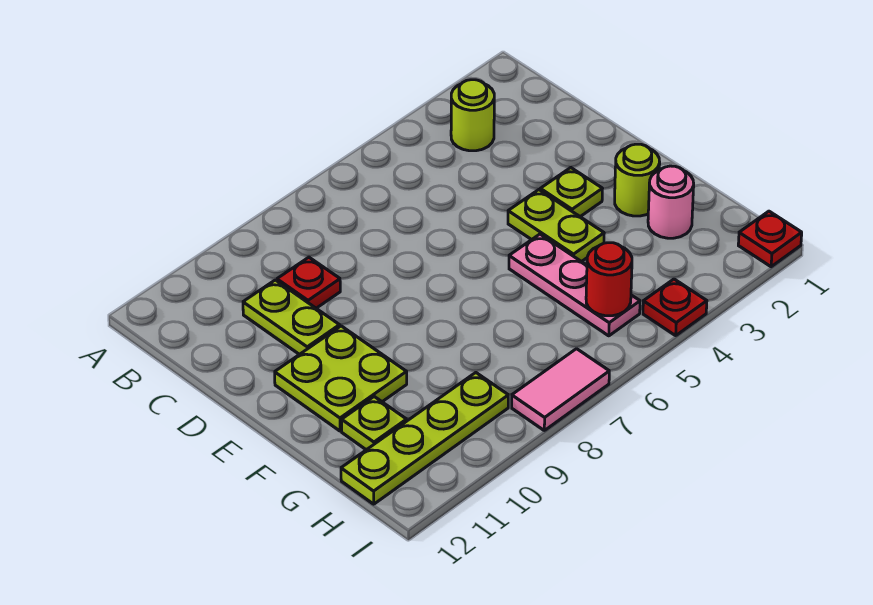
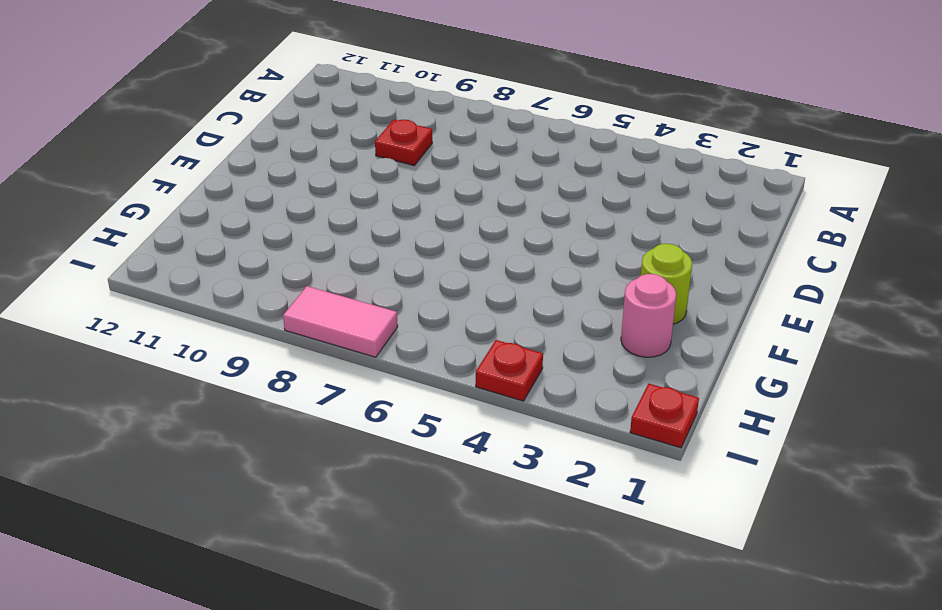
none -> lime round brick B3 level 1
none -> lime plate C10:D10 level 1
none -> lime plate E3 level 1

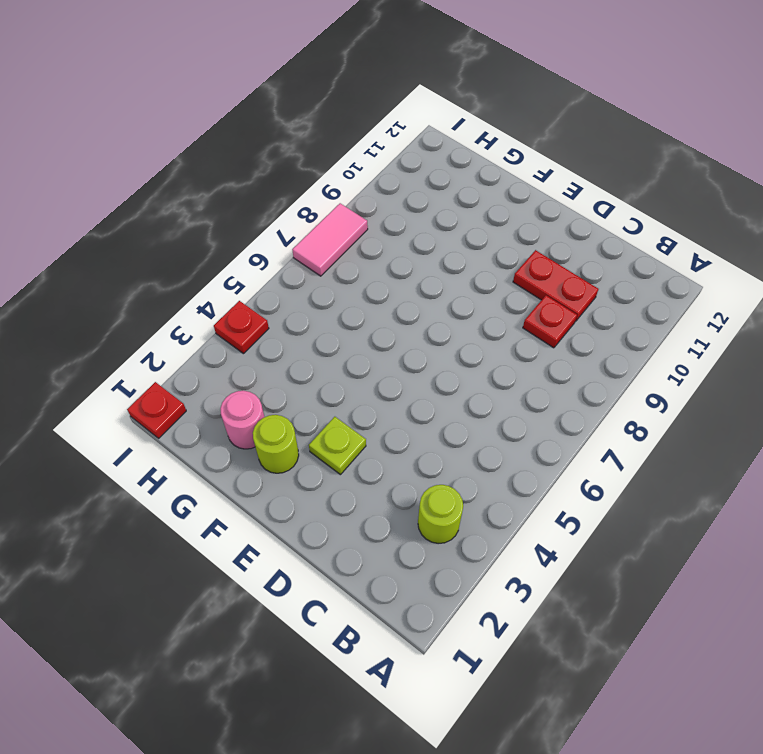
red plate C10:D10 level 1 -> lime plate C10:D10 level 1
none -> lime plate E4:F4 level 1
none -> lime plate E10:F11 level 1
none -> pink plate F5:H5 level 1

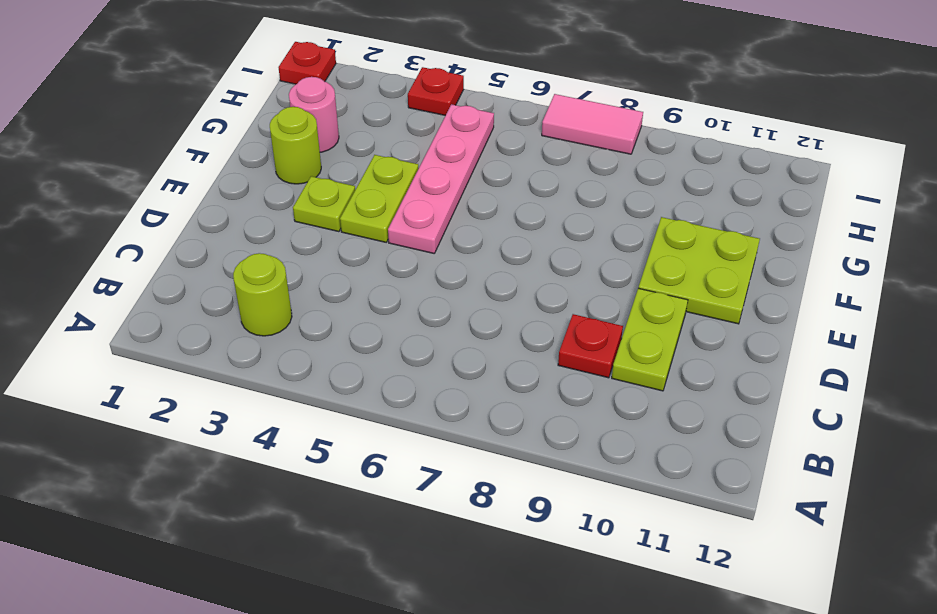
pink plate E5:H5 level 1 -> pink plate F5:H5 level 1
none -> lime plate G11 level 1
none -> lime plate H9:H12 level 1
none -> red round brick H5 level 2

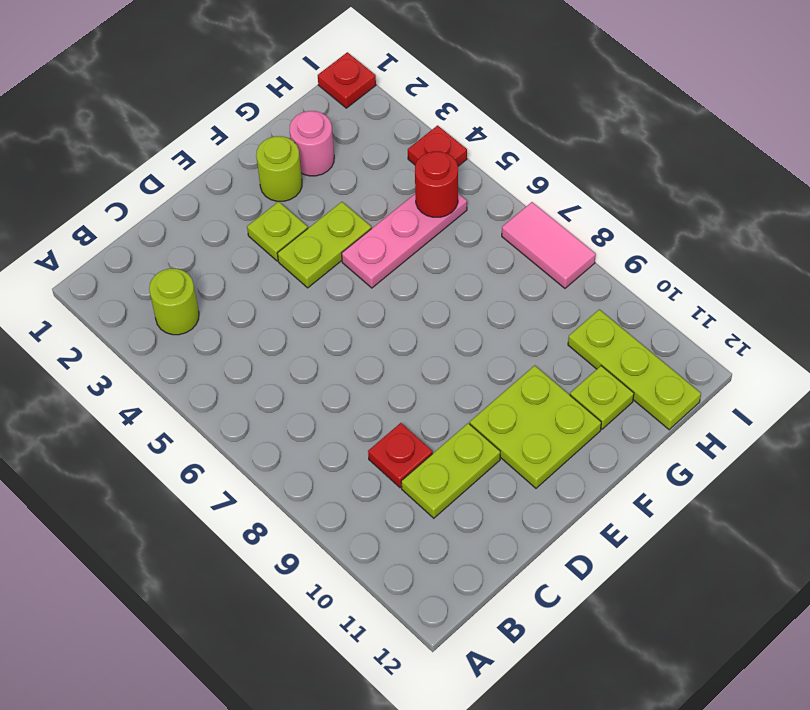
lime plate H10:H12 level 1 -> lime plate H9:H12 level 1

